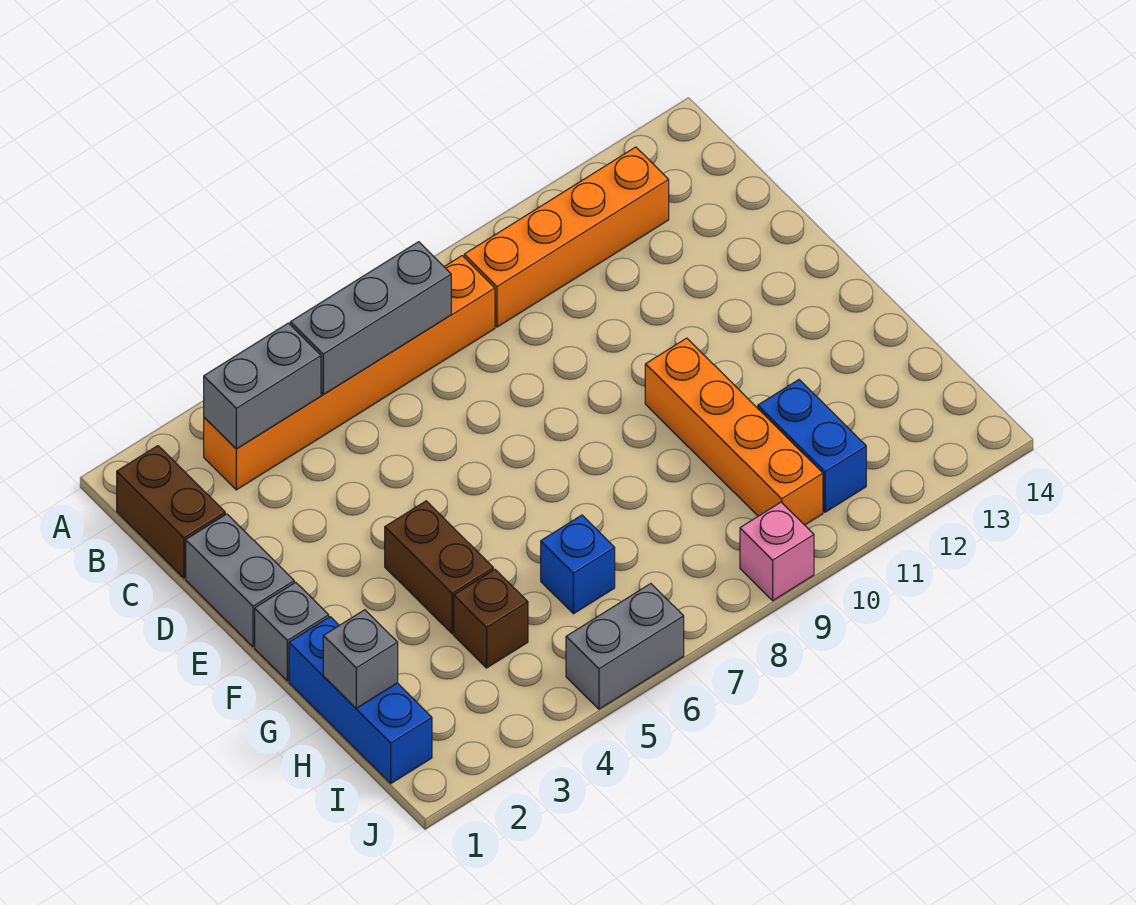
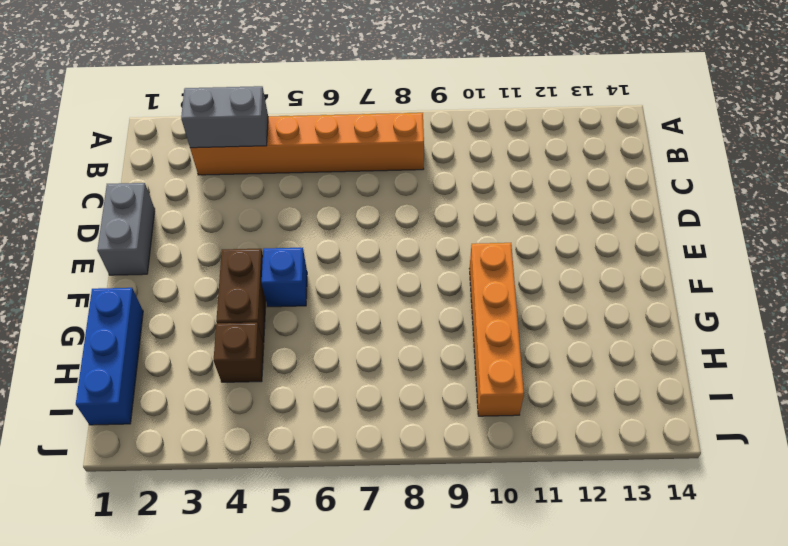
blue brick F5 level 1 -> blue brick H6 level 1
none -> brown brick B1:C1 level 1
none -> orange brick B9:B12 level 1
none -> grey brick F1 level 1

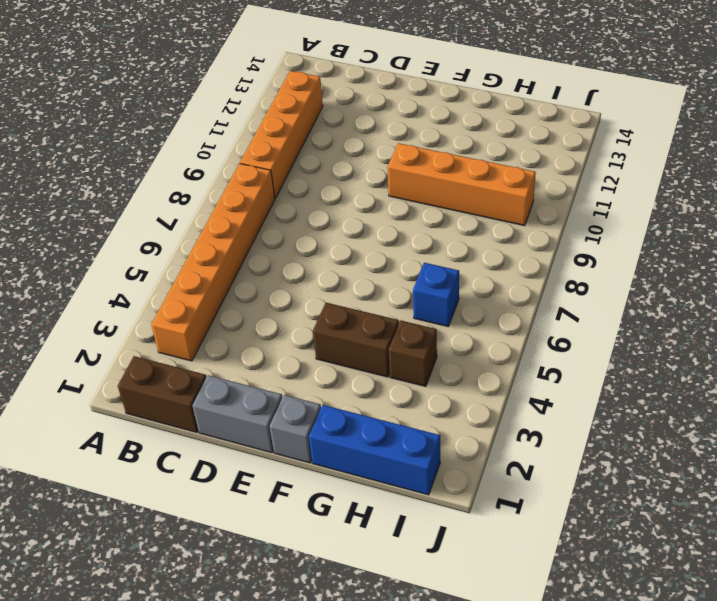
none -> blue brick H11:I11 level 1
none -> grey brick J5:J6 level 1
none -> pink brick J9 level 1

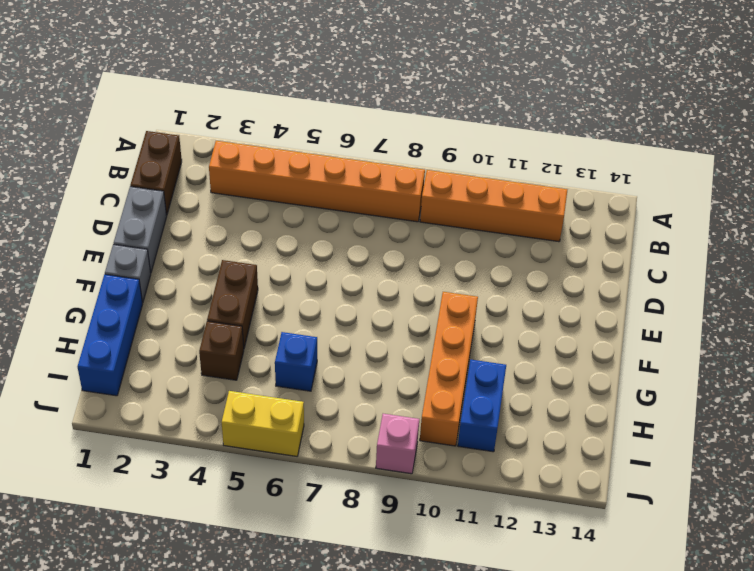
yellow brick J5:J6 level 1 -> grey brick J5:J6 level 1
none -> grey brick B3:B4 level 2
none -> grey brick B5:B7 level 2
none -> grey brick H1 level 2

